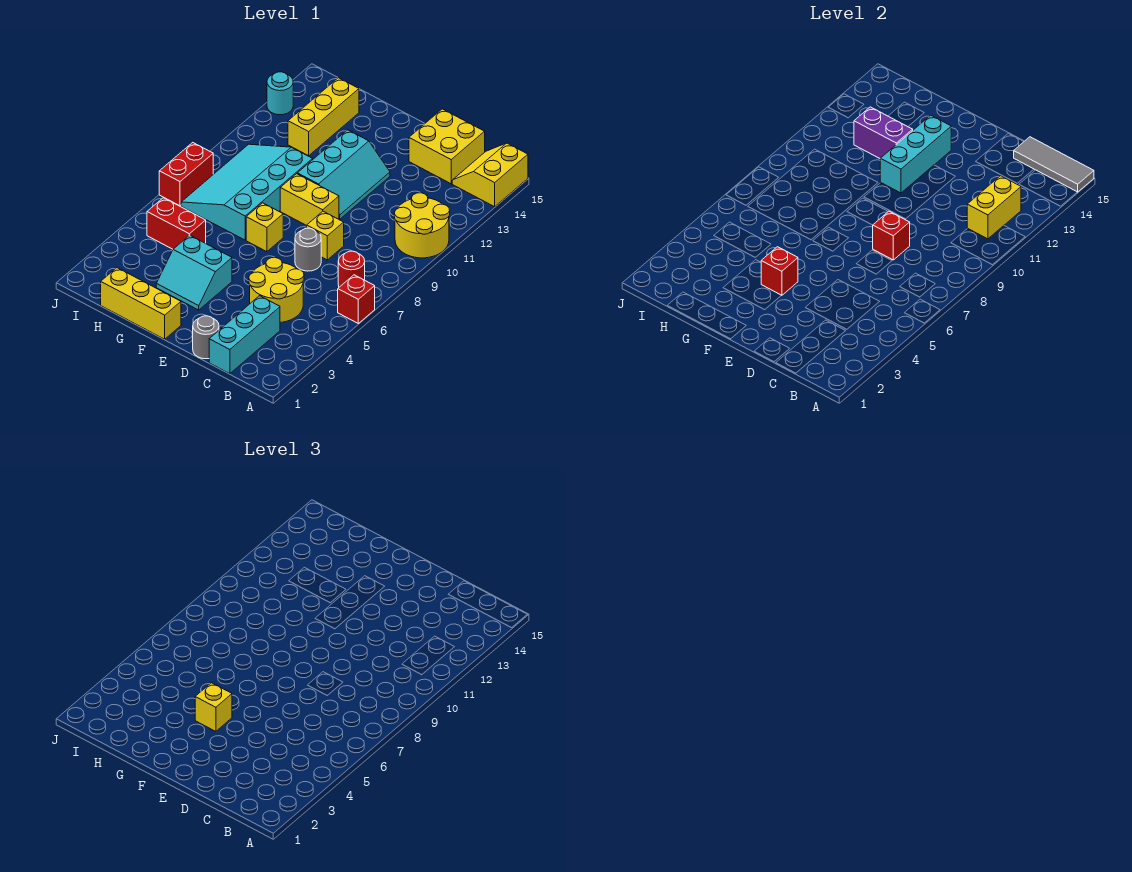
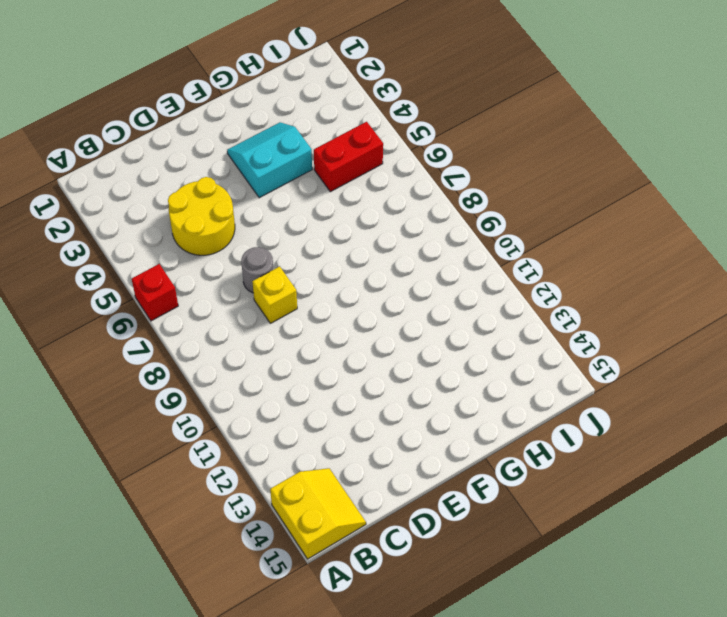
none -> yellow round brick A10:B11 level 1
none -> red round brick B7 level 1
none -> cyan brick C1:C3 level 1

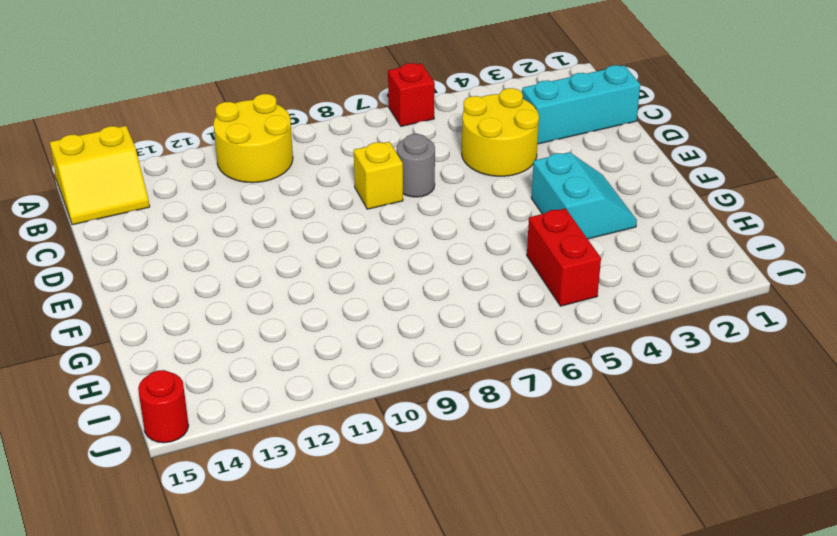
red round brick J15 level 1 -> red round brick B7 level 1
none -> yellow brick C14:D15 level 1
none -> grey round brick D1 level 1
none -> yellow brick E9:F9 level 1

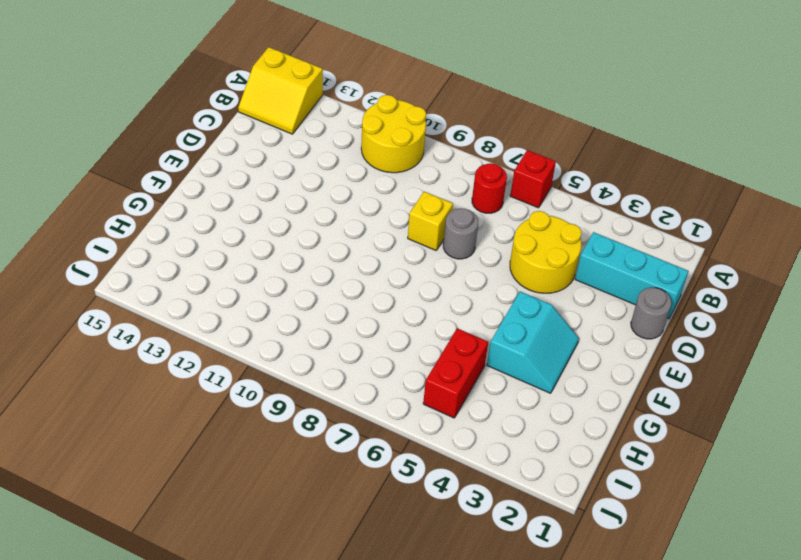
none -> yellow brick C14:D15 level 1
none -> yellow brick E9:F9 level 1
none -> cyan slope E10:F12 level 1 top F

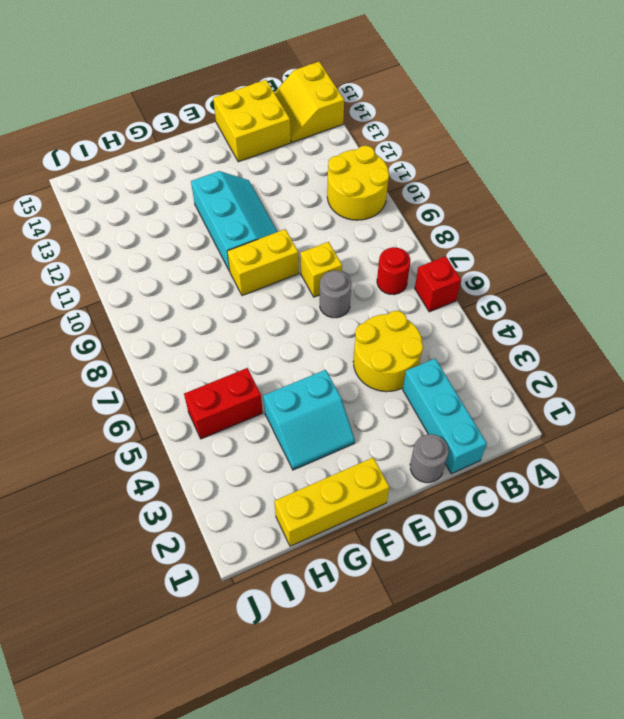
none -> yellow brick F7 level 1
none -> cyan slope G7:I10 level 1 top G
none -> yellow brick H12:H14 level 1

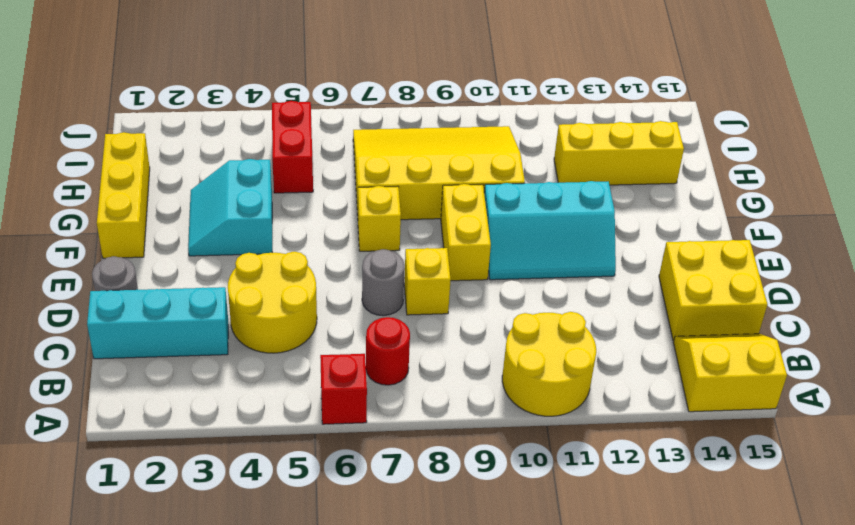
yellow slope G7:I10 level 1 top G -> cyan slope G7:I10 level 1 top G
none -> red brick J7:J8 level 1
none -> cyan round brick J13 level 1
none -> grey tile A15:C15 level 2

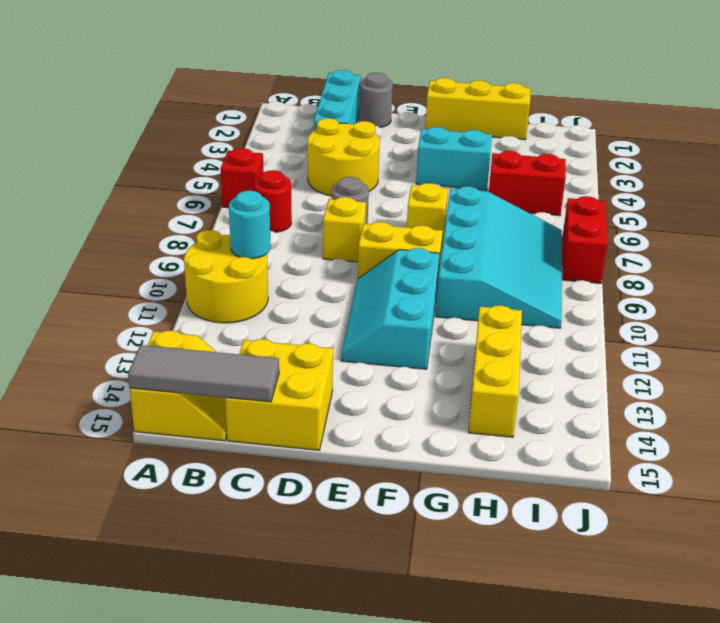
cyan round brick B10 level 2 -> cyan round brick J13 level 1
none -> yellow brick B11:B12 level 2
none -> red brick D8 level 2
none -> red brick F4 level 2

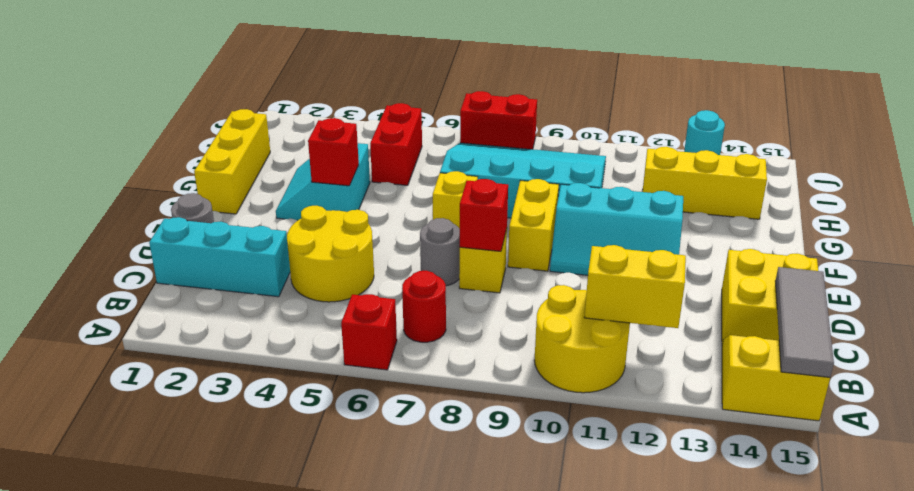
none -> cyan brick F11:F13 level 2
none -> purple brick G12:H12 level 2
none -> yellow brick F4 level 3

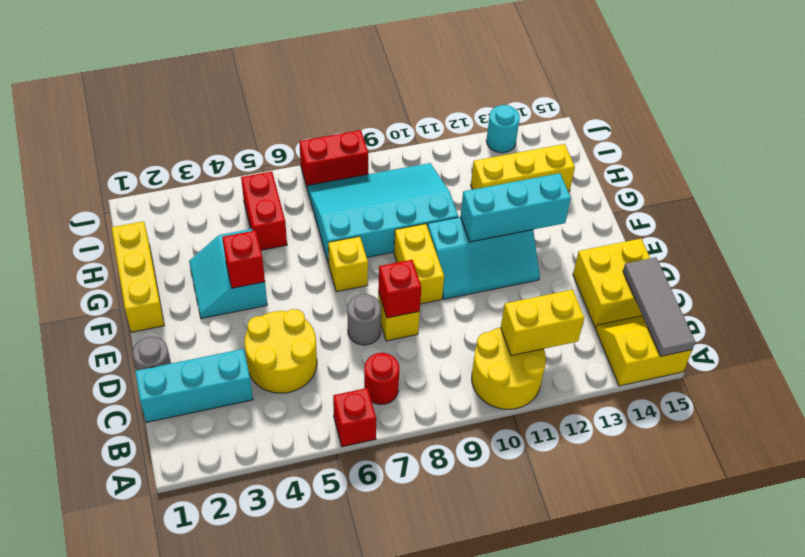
none -> purple brick G12:H12 level 2
none -> yellow brick F4 level 3

